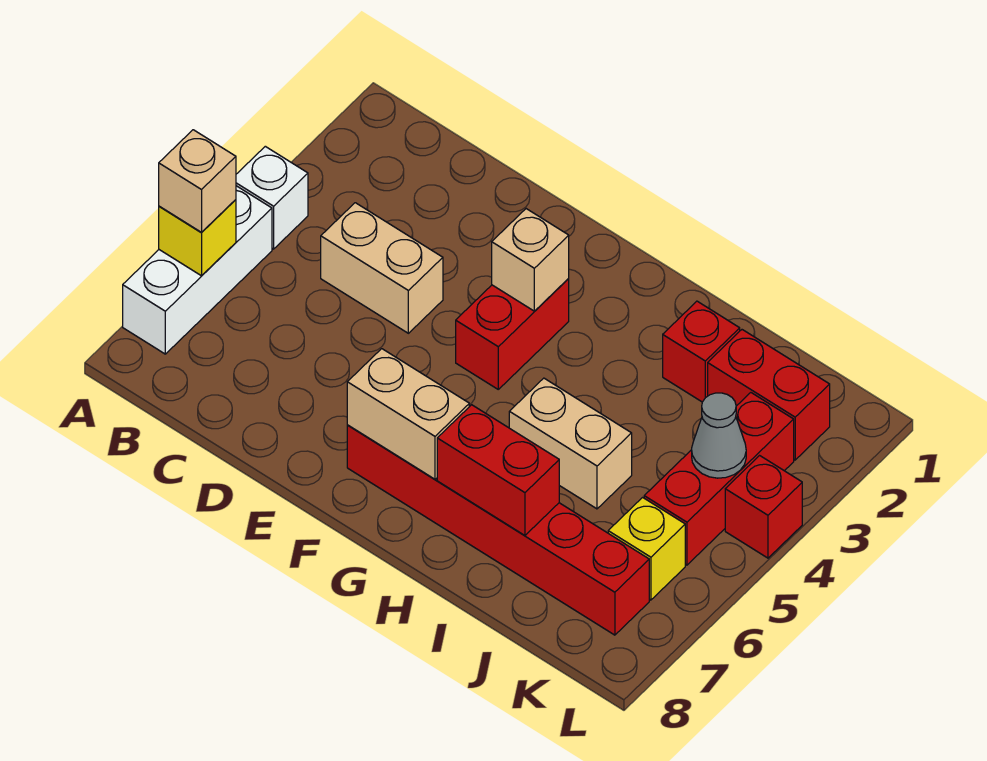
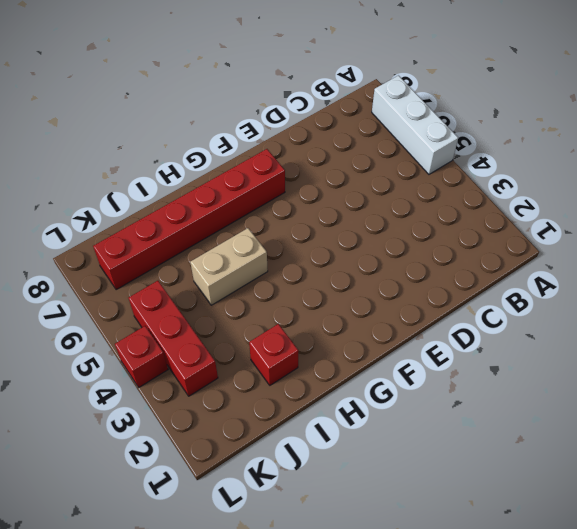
none -> white brick A4 level 1
none -> tan brick C4:D4 level 1
none -> red brick F3:F4 level 1

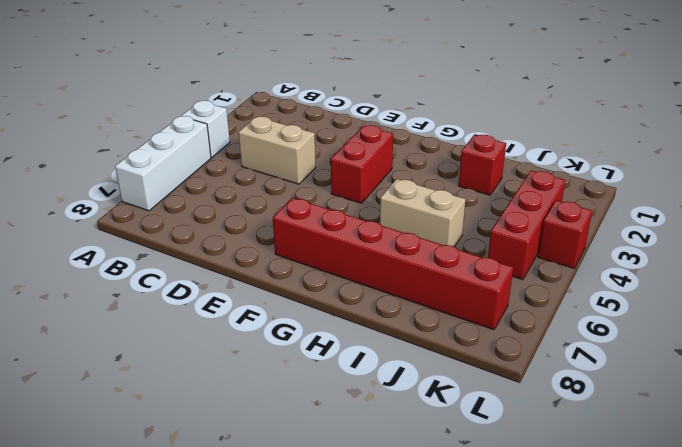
none -> red brick J2:K2 level 1
none -> yellow brick K6 level 1
none -> yellow brick A6 level 2

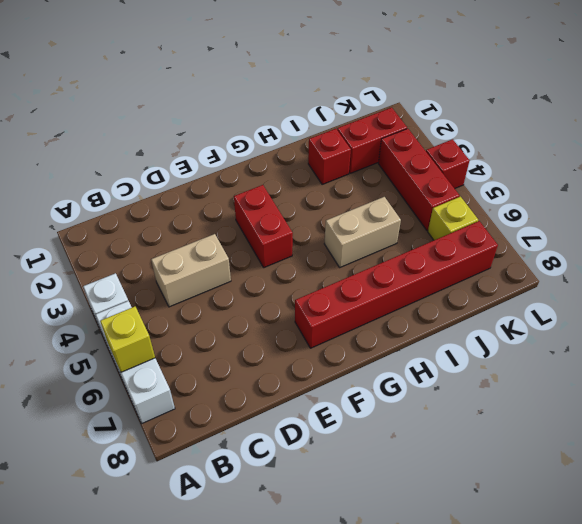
none -> tan brick F3 level 2
none -> tan brick F7:G7 level 2
none -> red brick H7:I7 level 2

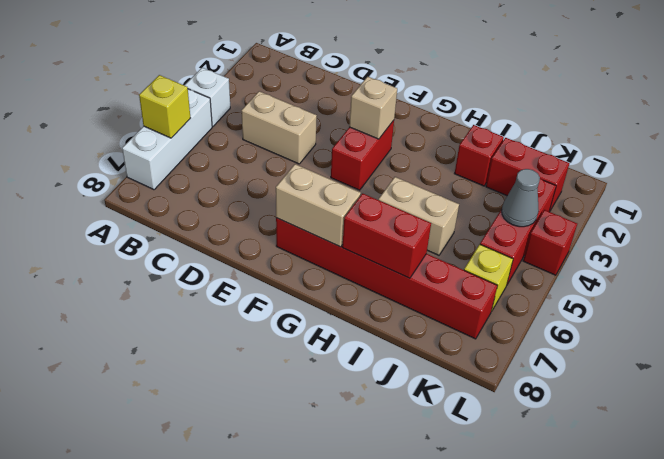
none -> tan brick A6 level 3

